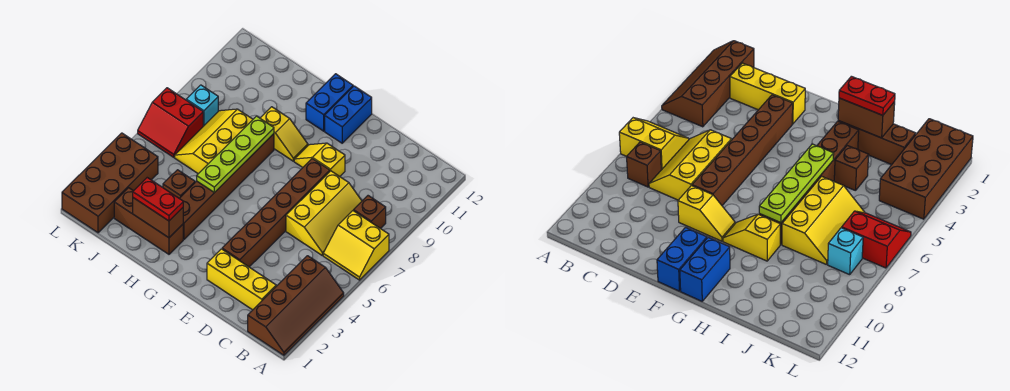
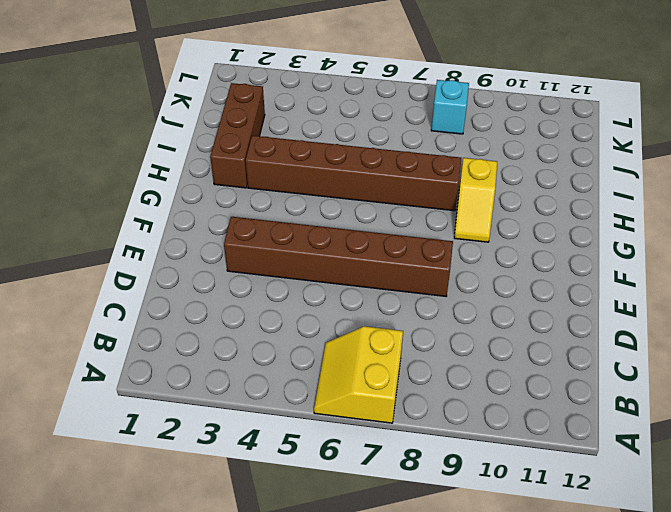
none -> brown slope A1:B4 level 1 top B
none -> brown brick B8 level 1
none -> yellow brick C2:E2 level 1

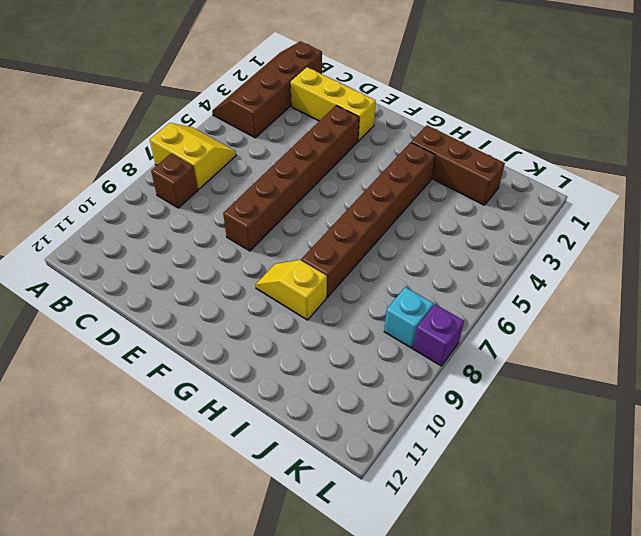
purple brick L8 level 1 -> none
none -> yellow slope C6:D8 level 1 top D
none -> yellow slope E9:F9 level 1 top E
none -> blue brick F11:F12 level 1

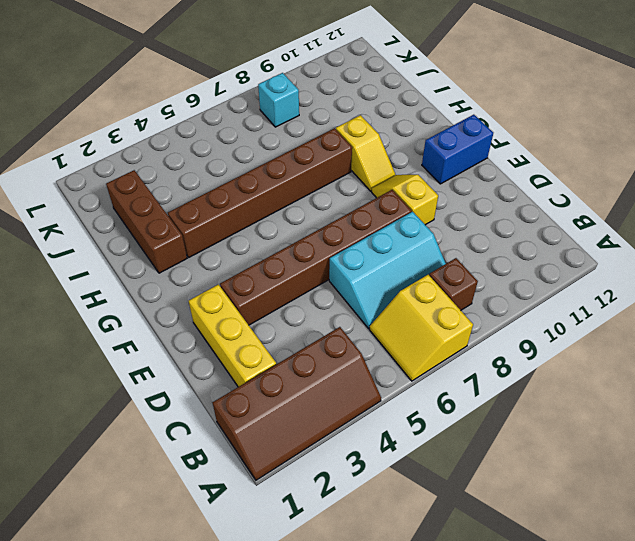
cyan slope C6:D8 level 1 top D -> yellow slope C6:D8 level 1 top D
none -> blue brick G11:G12 level 1
none -> brown brick I4 level 1
none -> yellow slope I6:J8 level 1 top I

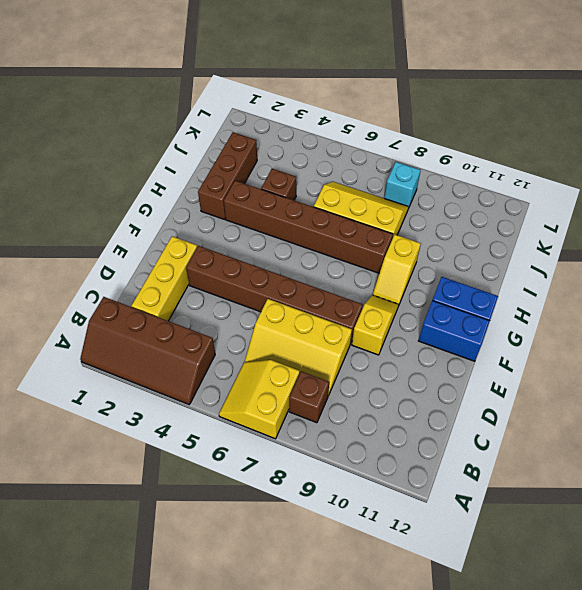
none -> brown brick K1:L4 level 1
none -> red slope K6:L7 level 1 top 7
none -> brown brick H2:I2 level 2

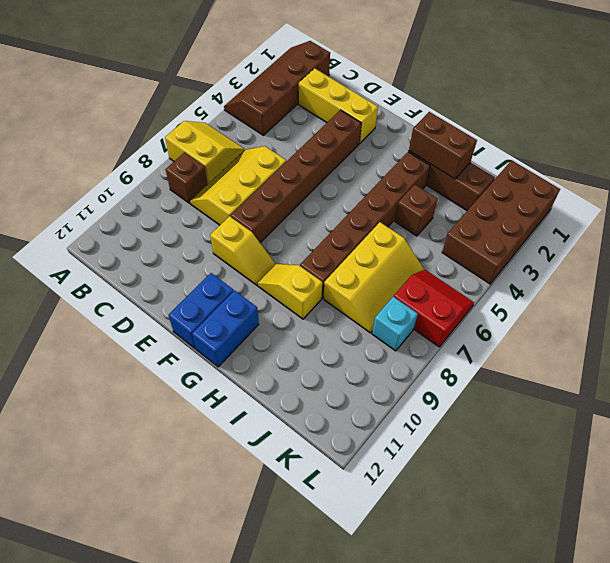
none -> lime plate H5:H8 level 2
none -> red plate H2:I2 level 3

